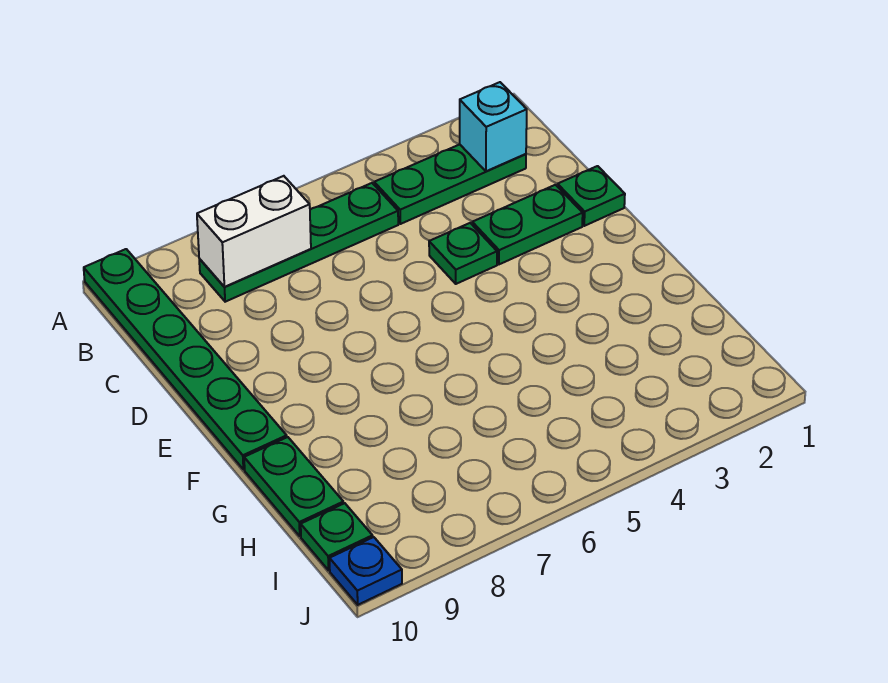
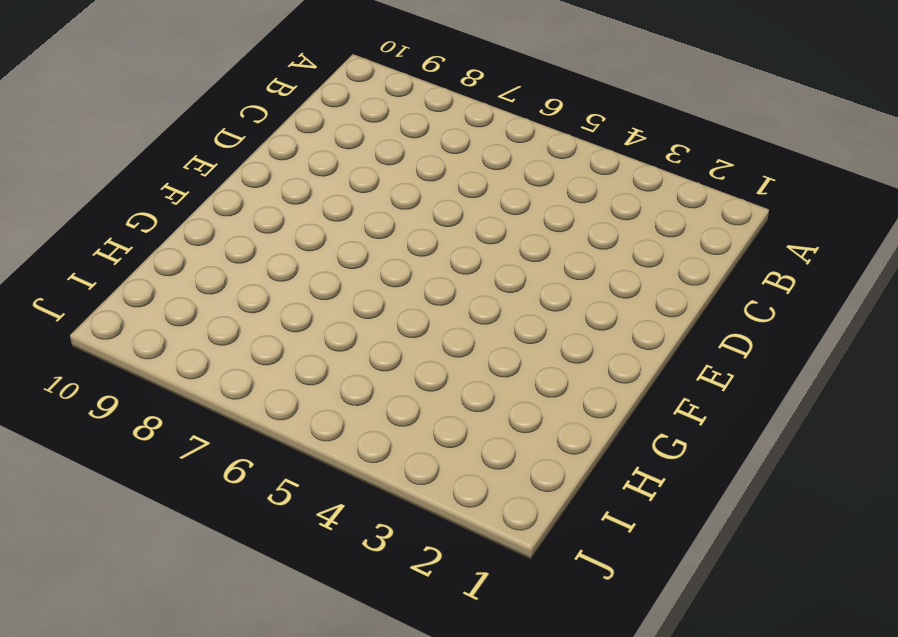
none -> green plate A10:F10 level 1
none -> green plate B2:B4 level 1

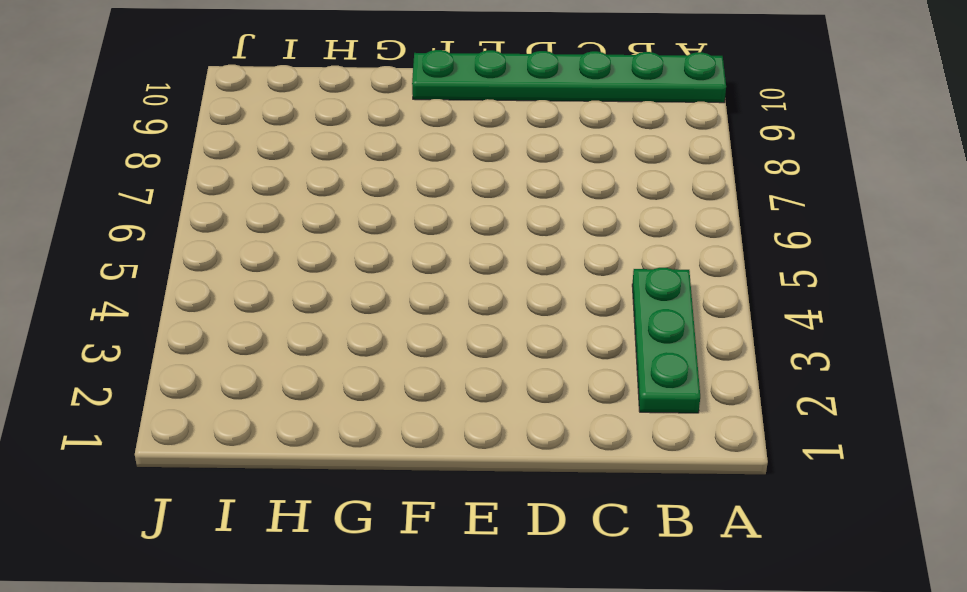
none -> green plate B5:B8 level 1
none -> green plate D1 level 1

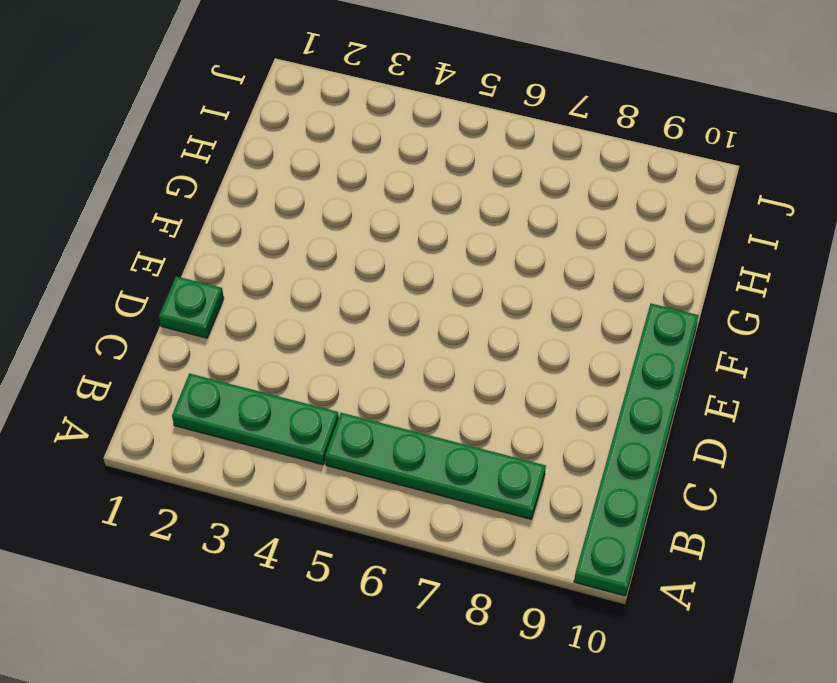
none -> green plate D2:D3 level 1
none -> green plate D4 level 1

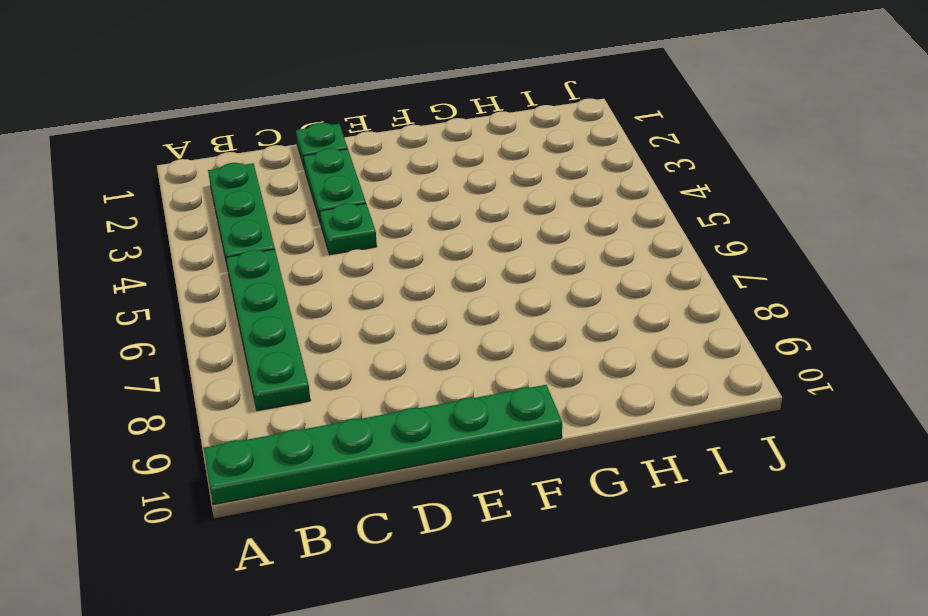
none -> green plate G10:H10 level 1
none -> green plate I10 level 1

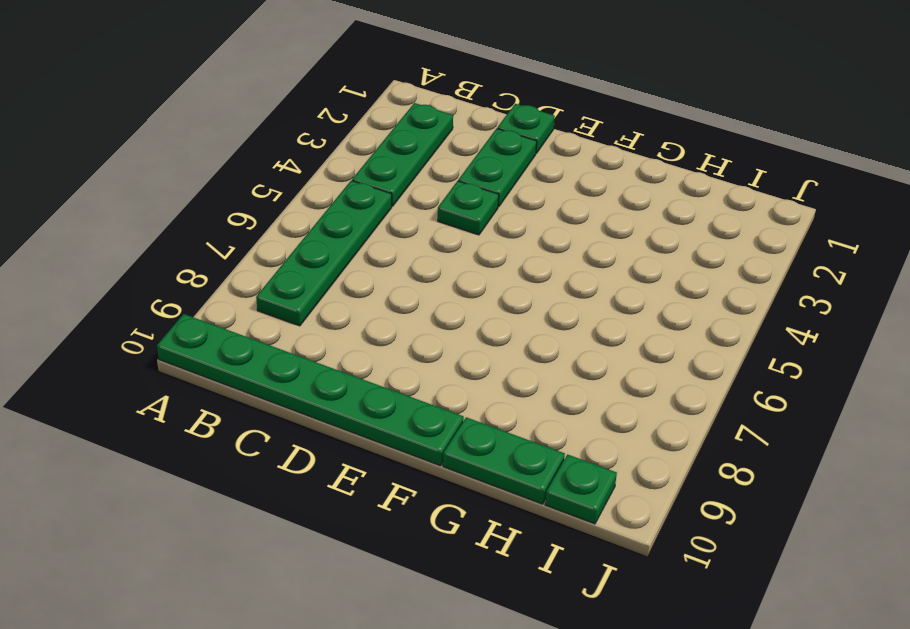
none -> blue plate J10 level 1
none -> cyan brick B2 level 2

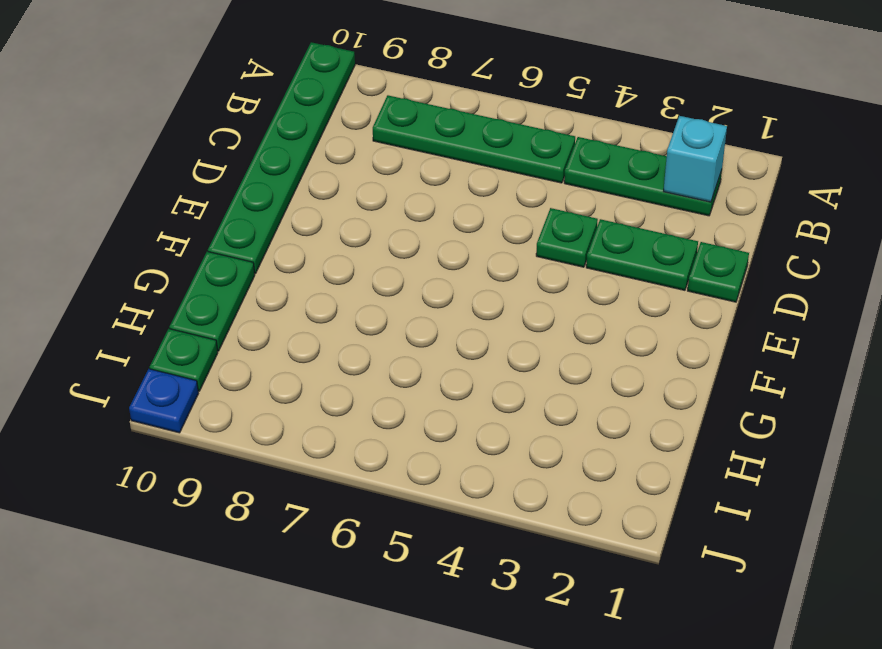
none -> white brick B7:B8 level 2

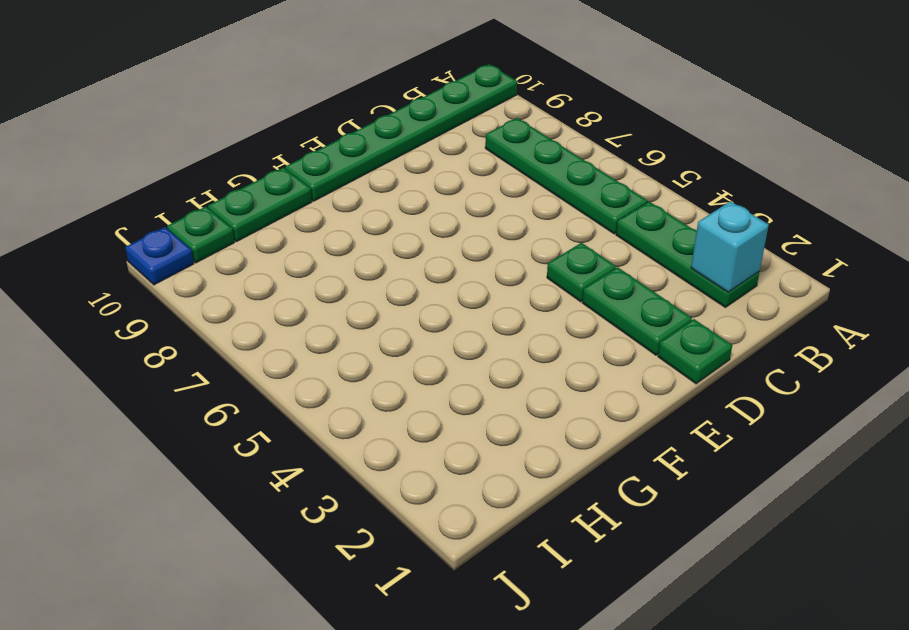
none -> white brick B7:B8 level 2

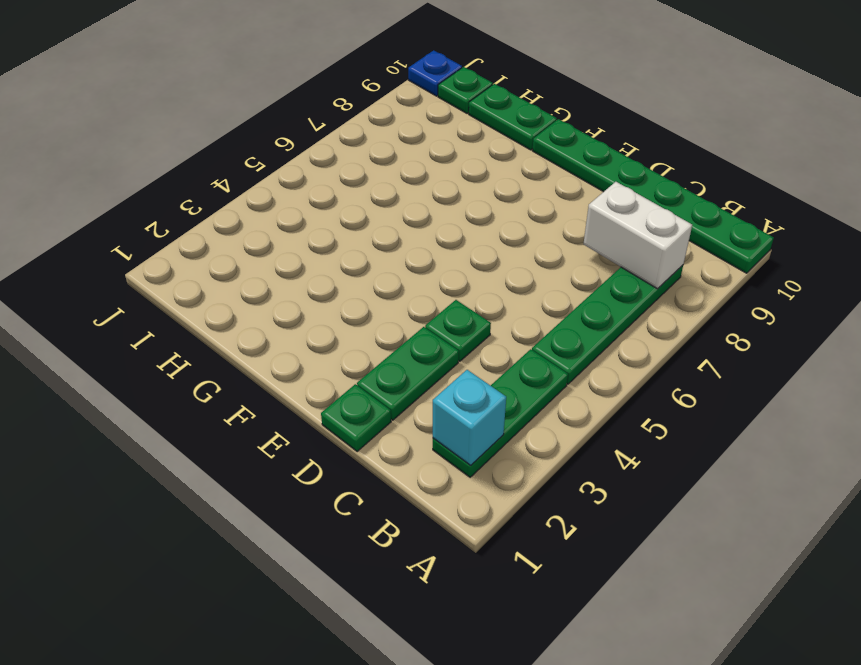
white brick B8:C8 level 2 -> white brick B7:B8 level 2

